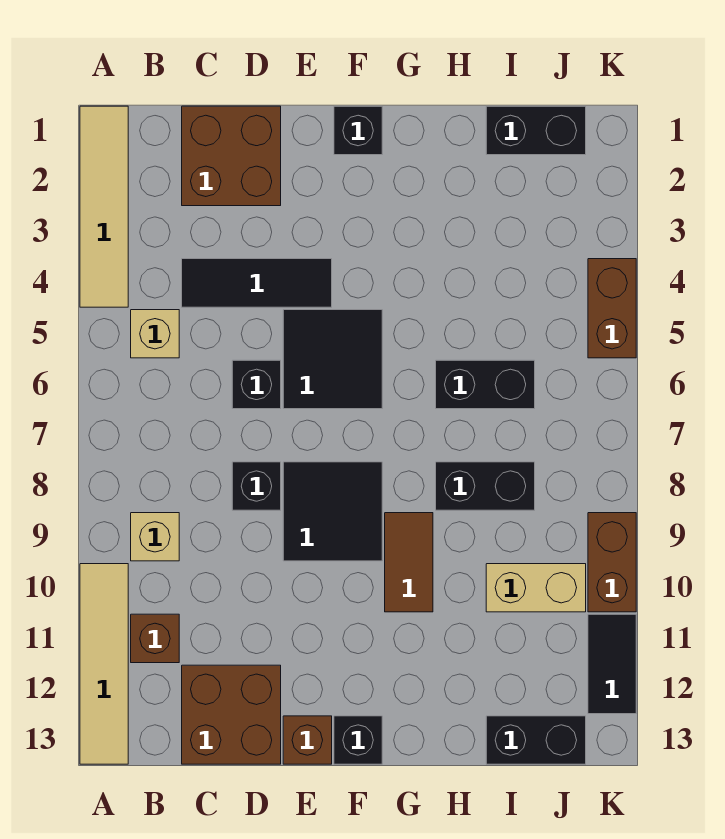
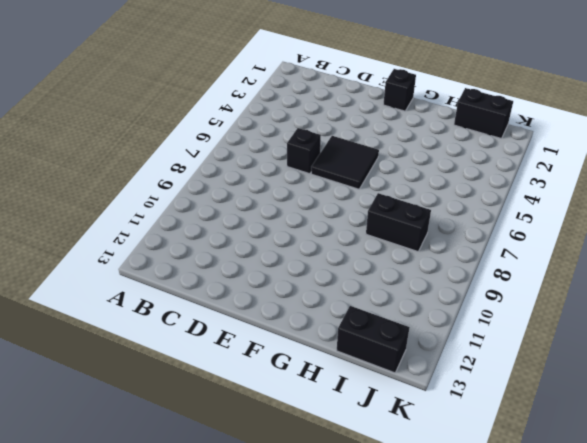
none -> tan tile A1:A4 level 1
none -> tan tile A10:A13 level 1
none -> tan brick B5 level 1

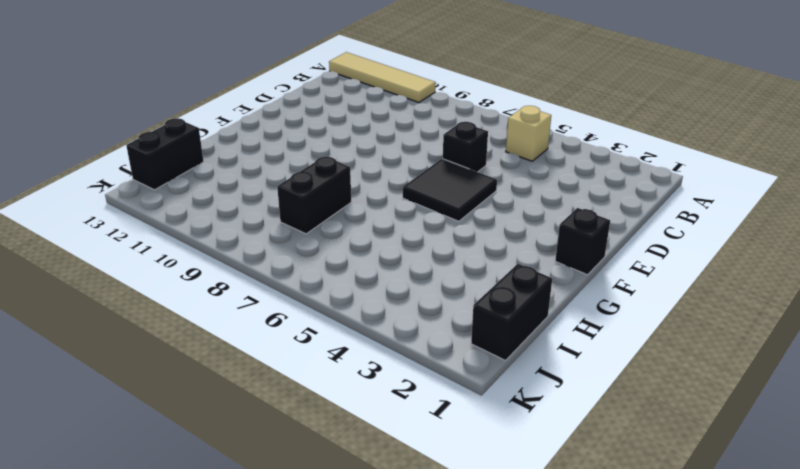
none -> tan tile A1:A4 level 1
none -> tan brick B9 level 1
none -> brown brick B11 level 1

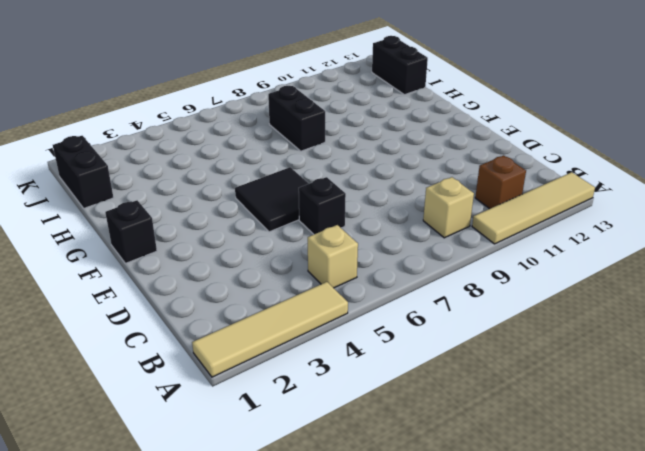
none -> brown brick C1:D2 level 1
none -> black tile C4:E4 level 1
none -> brown brick C12:D13 level 1

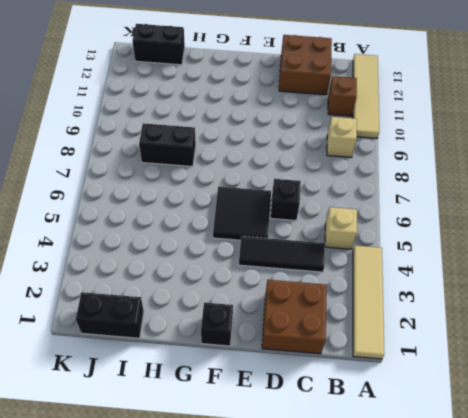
none -> black brick D8 level 1
none -> black tile E8:F9 level 1
none -> brown brick E13 level 1

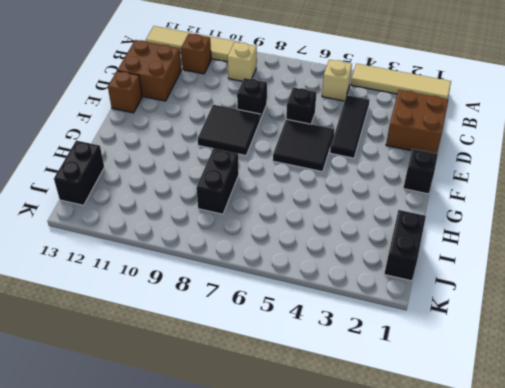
none -> black brick F13 level 1
none -> brown tile G9:G10 level 1
none -> black brick H6:I6 level 1

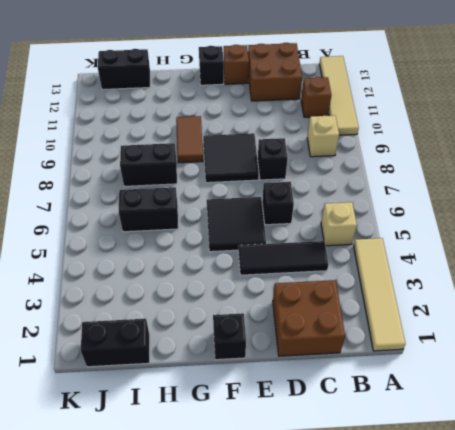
none -> tan brick I10:J10 level 1
none -> brown brick K4:K5 level 1
none -> brown brick K9:K10 level 1

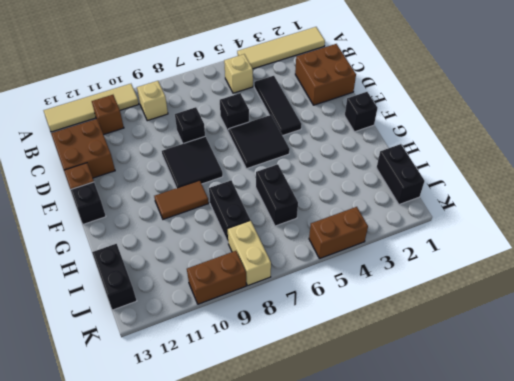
tan brick J8:K8 level 1 -> tan brick I10:J10 level 1
none -> black tile K11:K12 level 1

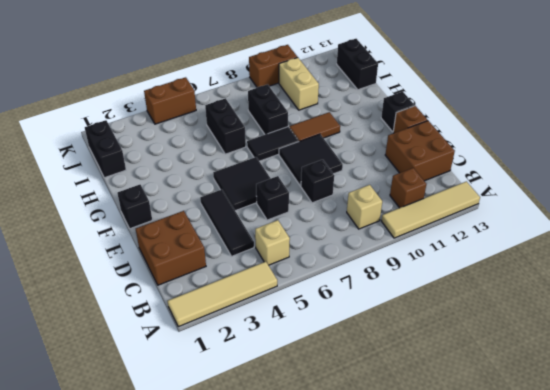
black tile G7:G8 level 1 -> black tile K11:K12 level 1

